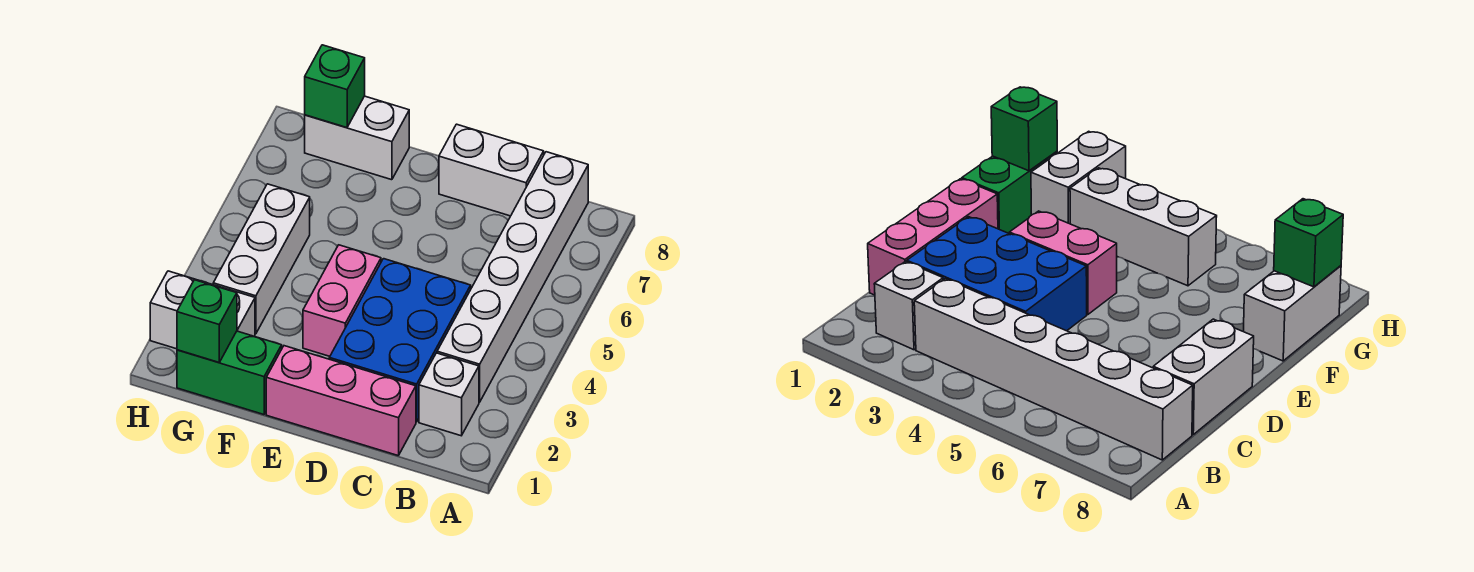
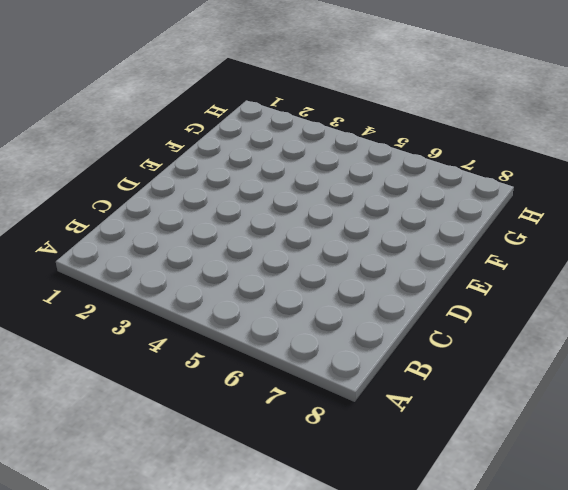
none -> white brick B2 level 1
none -> white brick B3:B8 level 1
none -> pink brick C1:E1 level 1

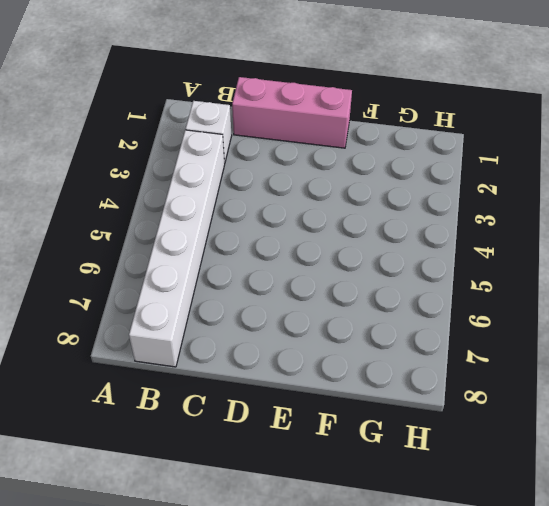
none -> blue brick C2:D4 level 1
none -> white brick C8:D8 level 1
none -> pink brick E3:E4 level 1

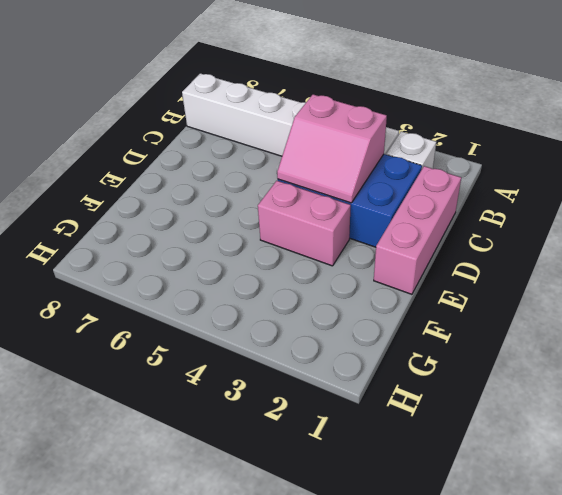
pink slope C3:D4 level 2 top C -> none
none -> white brick C8:D8 level 1
none -> green brick F1:G1 level 1
none -> white brick F8:G8 level 1

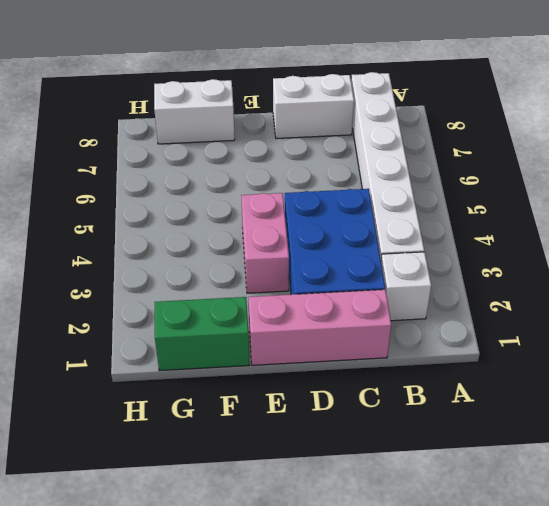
none -> white brick G2:H2 level 1
none -> white brick G3:G5 level 1
none -> green brick G1 level 2

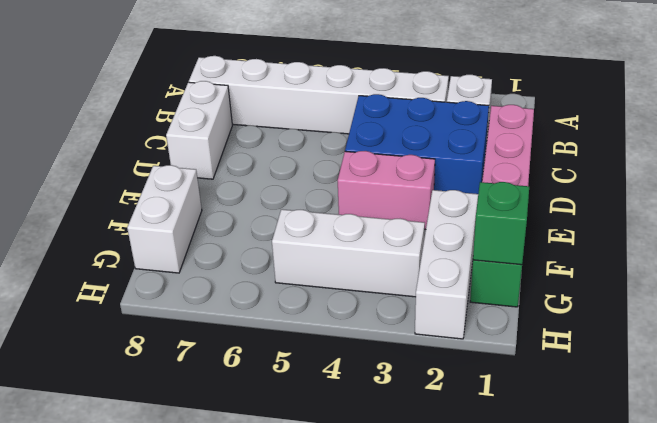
white brick F2:H2 level 1 -> white brick G2:H2 level 1
none -> green brick G8 level 2

